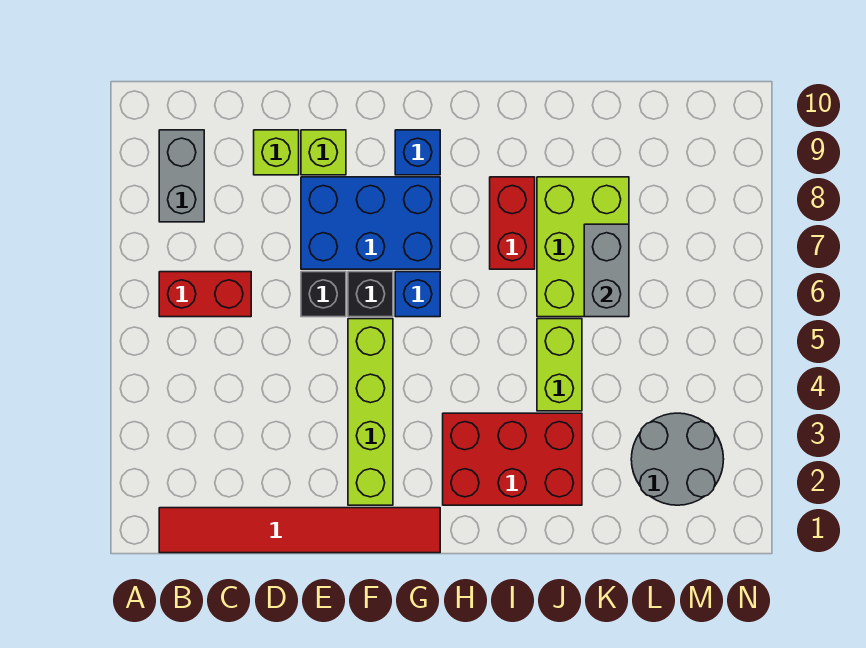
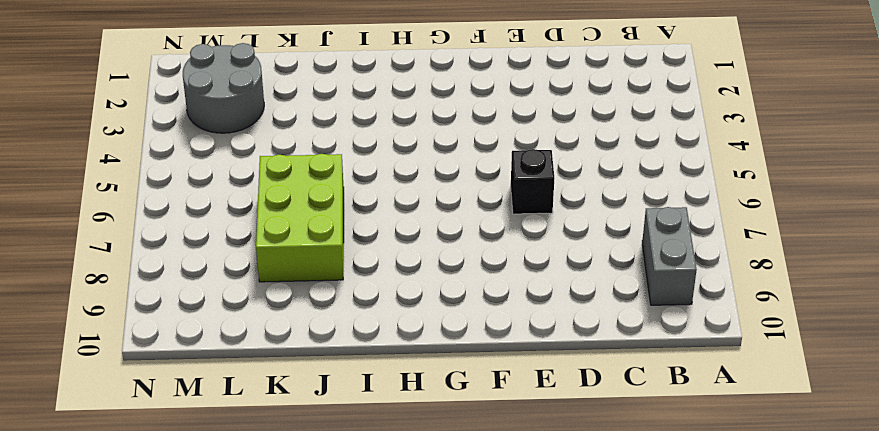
none -> red tile B1:G1 level 1
none -> red brick B6:C6 level 1
none -> lime brick D9 level 1

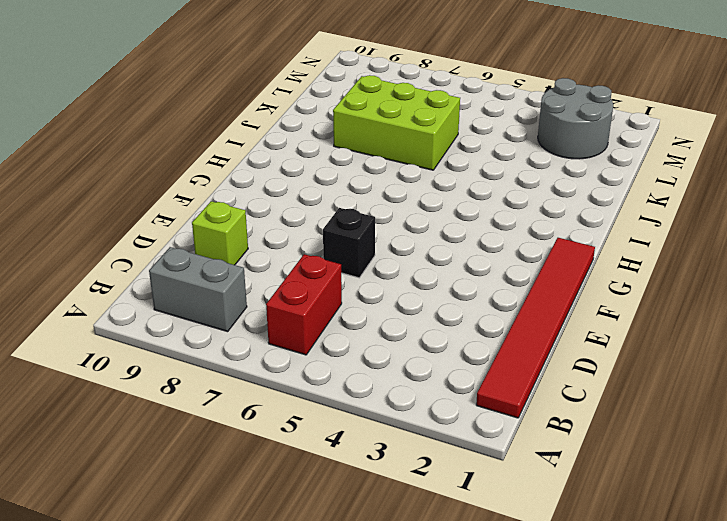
none -> blue brick E7:G8 level 1
none -> lime brick E9 level 1
none -> lime brick F2:F5 level 1

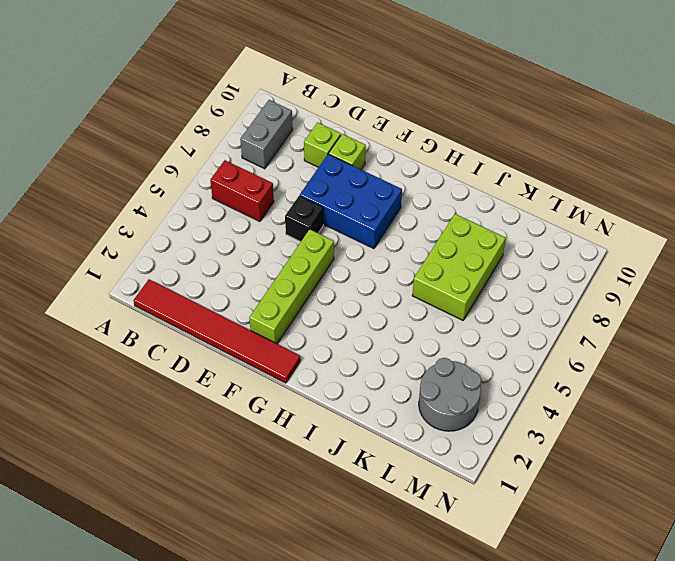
none -> black brick F6 level 1
none -> blue brick G6 level 1
none -> blue brick G9 level 1

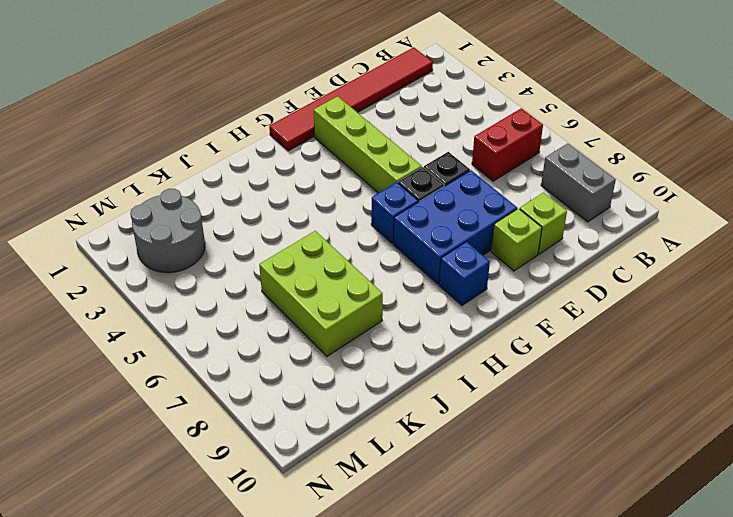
none -> red brick H2:J3 level 1
none -> red brick I7:I8 level 1
none -> lime brick J4:J5 level 1

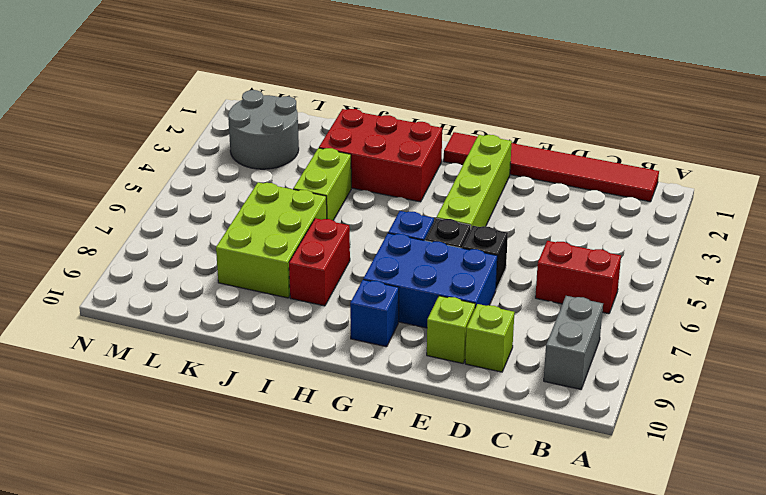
none -> grey brick K6:K7 level 2

